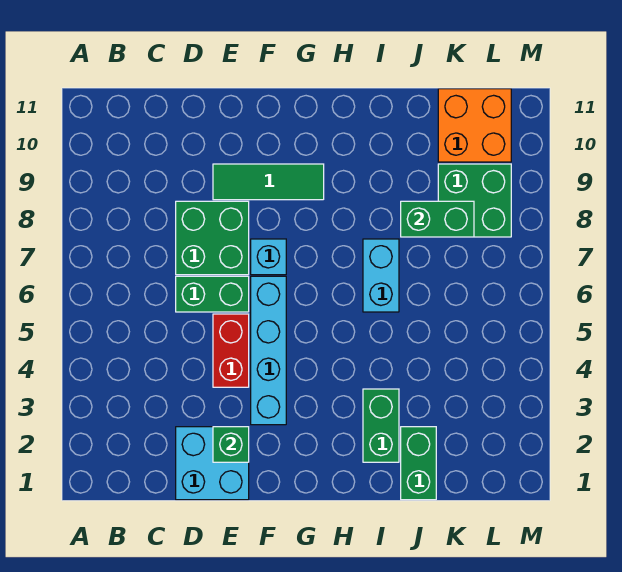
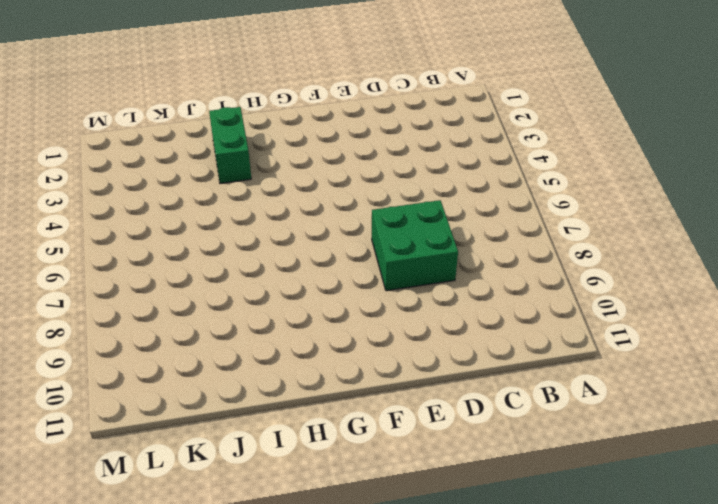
none -> cyan brick D1:E2 level 1
none -> green brick D6:E6 level 1
none -> red brick E4:E5 level 1

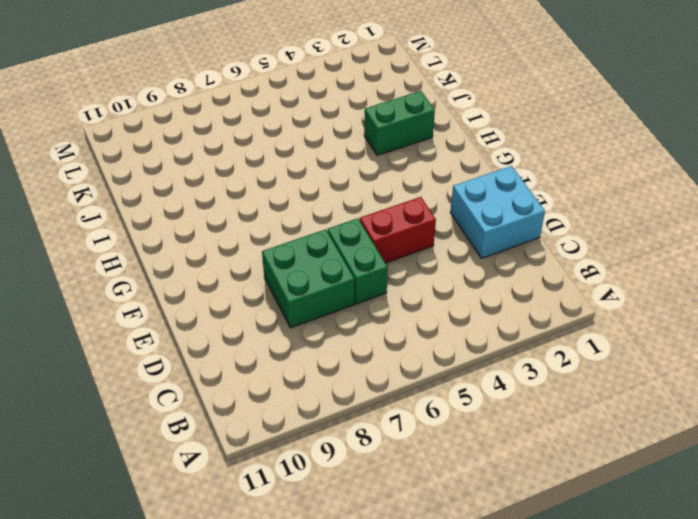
none -> green tile E9:G9 level 1
none -> cyan brick F3:F6 level 1
none -> cyan brick F7 level 1

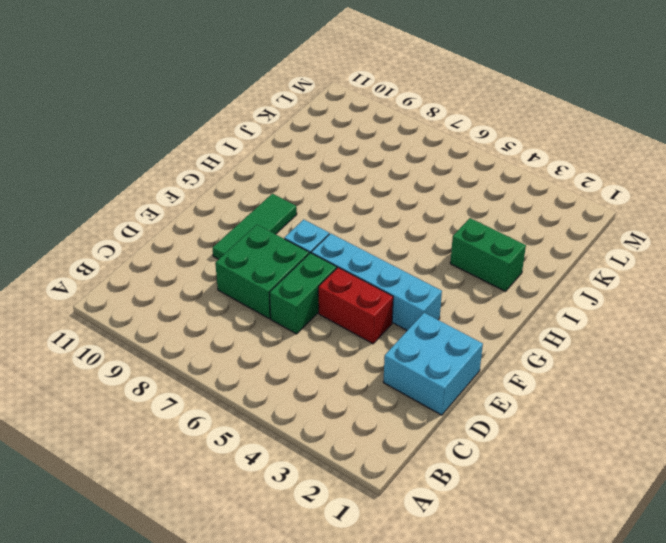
none -> cyan brick I6:I7 level 1
none -> green brick J1:J2 level 1
none -> green brick K8:L9 level 1

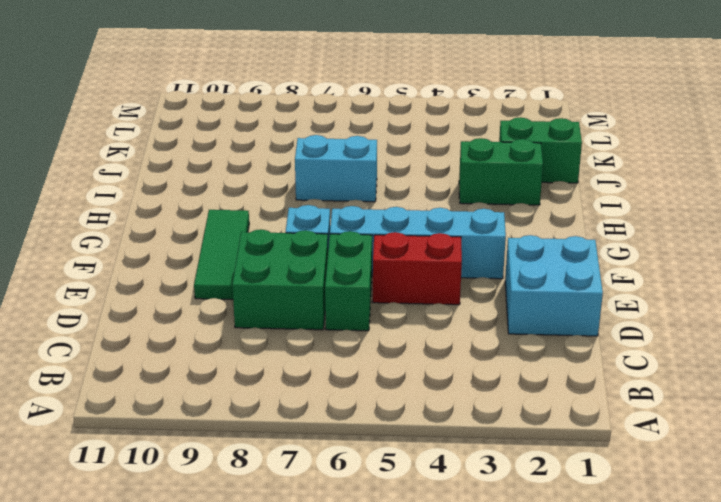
none -> green brick K8:L9 level 1
none -> orange brick K10:L11 level 1
none -> green brick E2 level 2

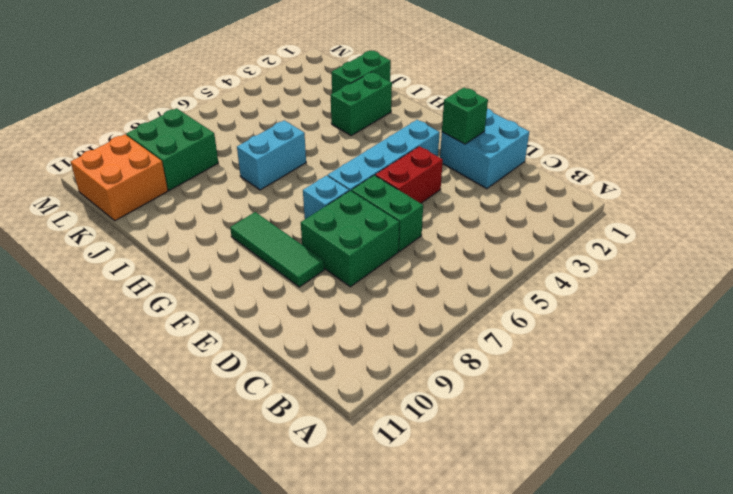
none -> green brick J8:K8 level 2

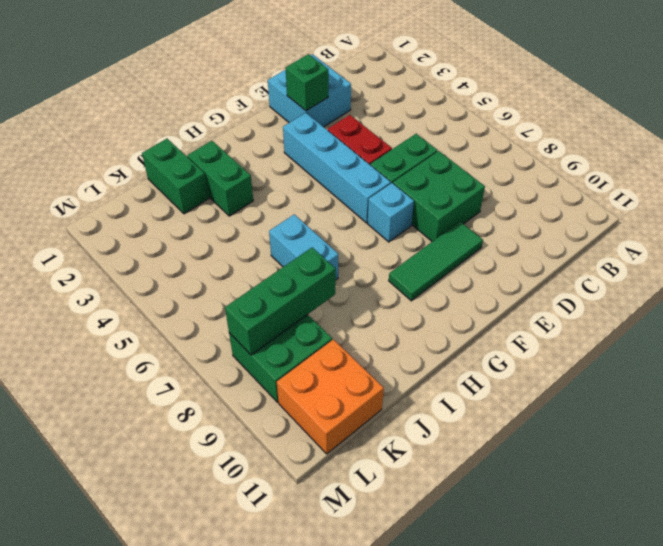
green brick J8:L8 level 2 -> green brick J8:K8 level 2

